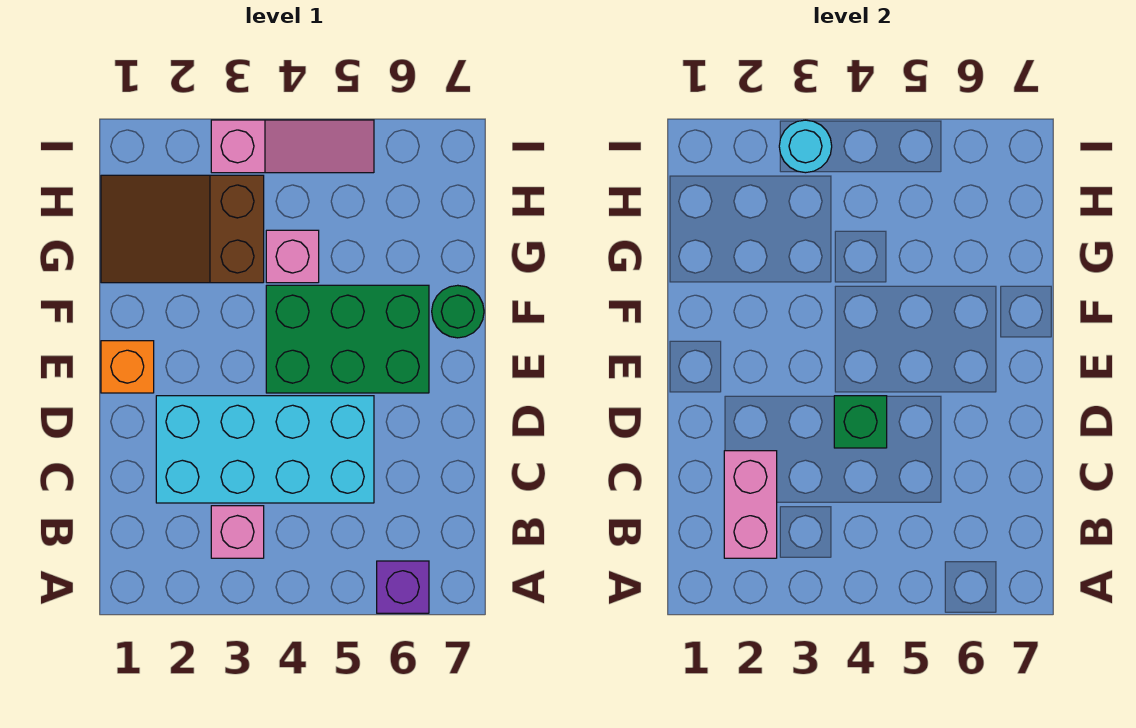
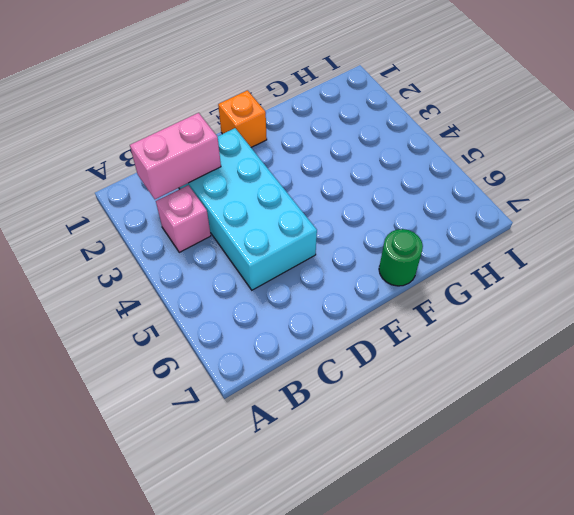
none -> purple brick A6 level 1
none -> green brick E4:F6 level 1
none -> brown slope G1:H3 level 1 top 3

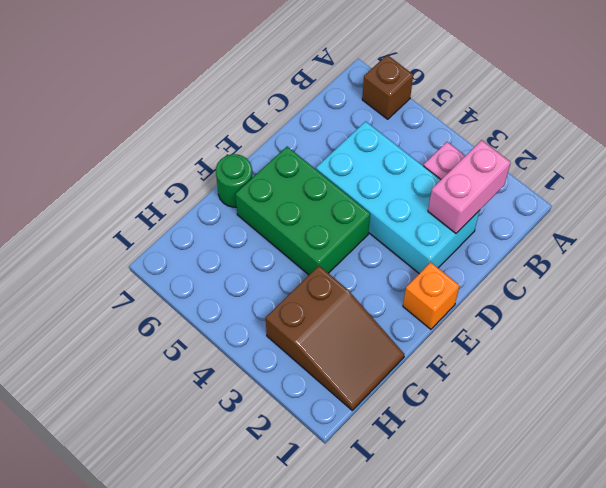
brown brick A6 level 1 -> purple brick A6 level 1
none -> pink brick G4 level 1
none -> pink slope I3:I5 level 1 top 3
none -> green brick D4 level 2

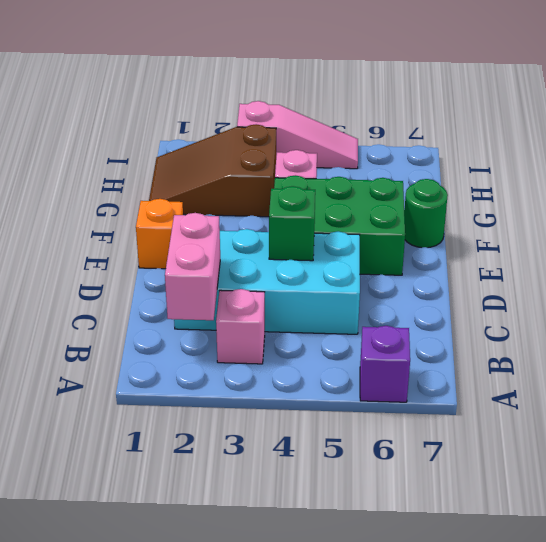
none -> cyan round brick I3 level 2

